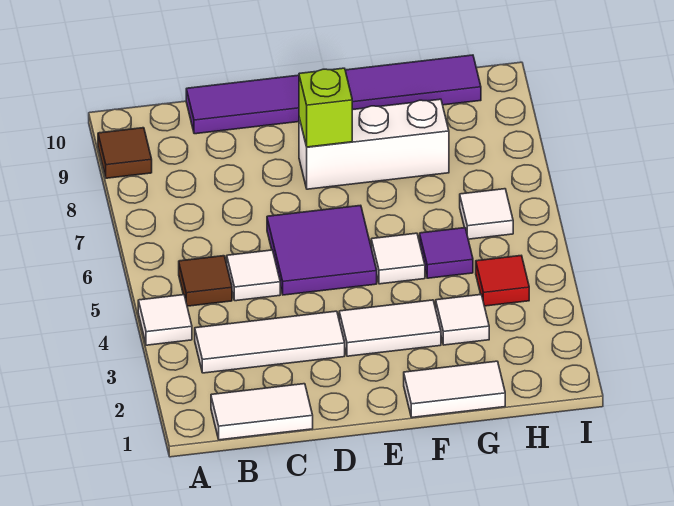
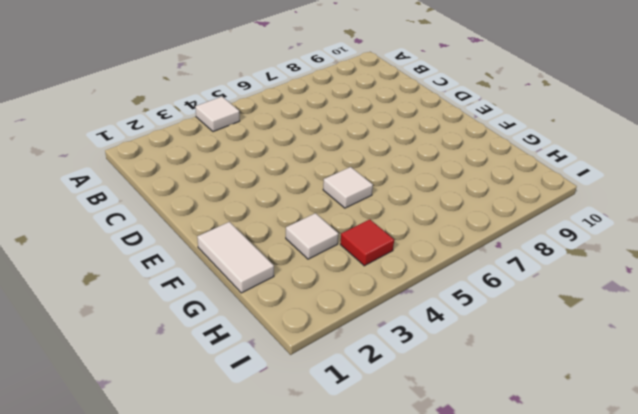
none -> brown tile A9 level 1
none -> white tile B1:C1 level 1
none -> white tile B3:D3 level 1

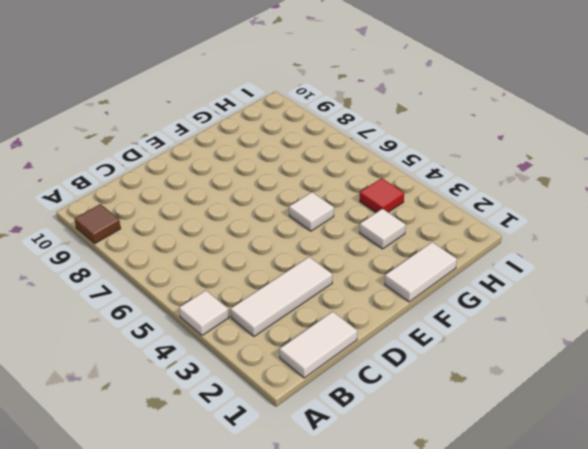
none -> brown tile B5 level 1
none -> white tile C5 level 1
none -> purple tile C10:H10 level 1

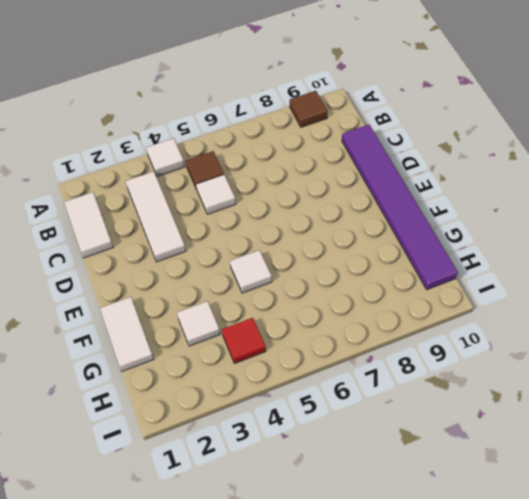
none -> purple tile D5:E6 level 1
none -> white tile E3:F3 level 1
none -> white brick E8:G8 level 1

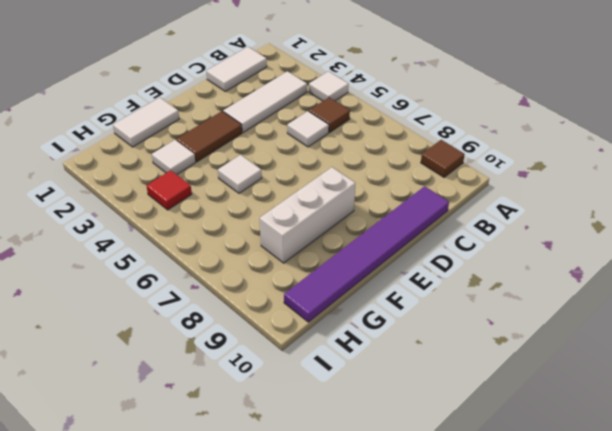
brown tile E3:F3 level 1 -> white tile E3:F3 level 1
none -> purple tile D5:E6 level 1
none -> purple tile G5 level 1
none -> white tile H6 level 1

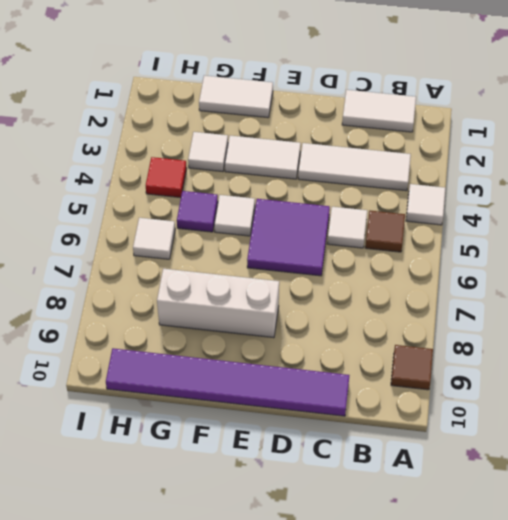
none -> lime brick E8 level 2

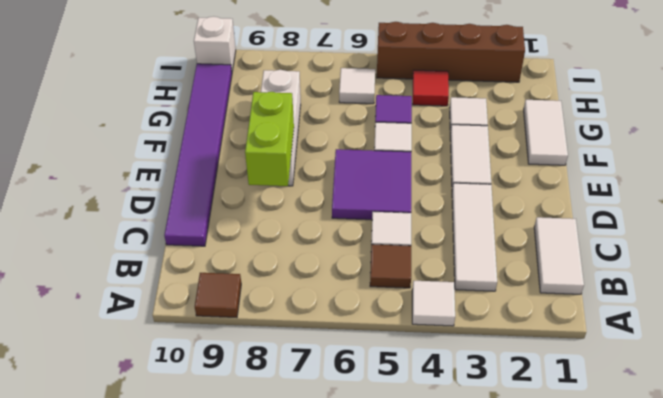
lime brick D8:E8 level 2 -> lime brick E8 level 2
brown brick I2:I5 level 1 -> none
white brick I10 level 1 -> none

